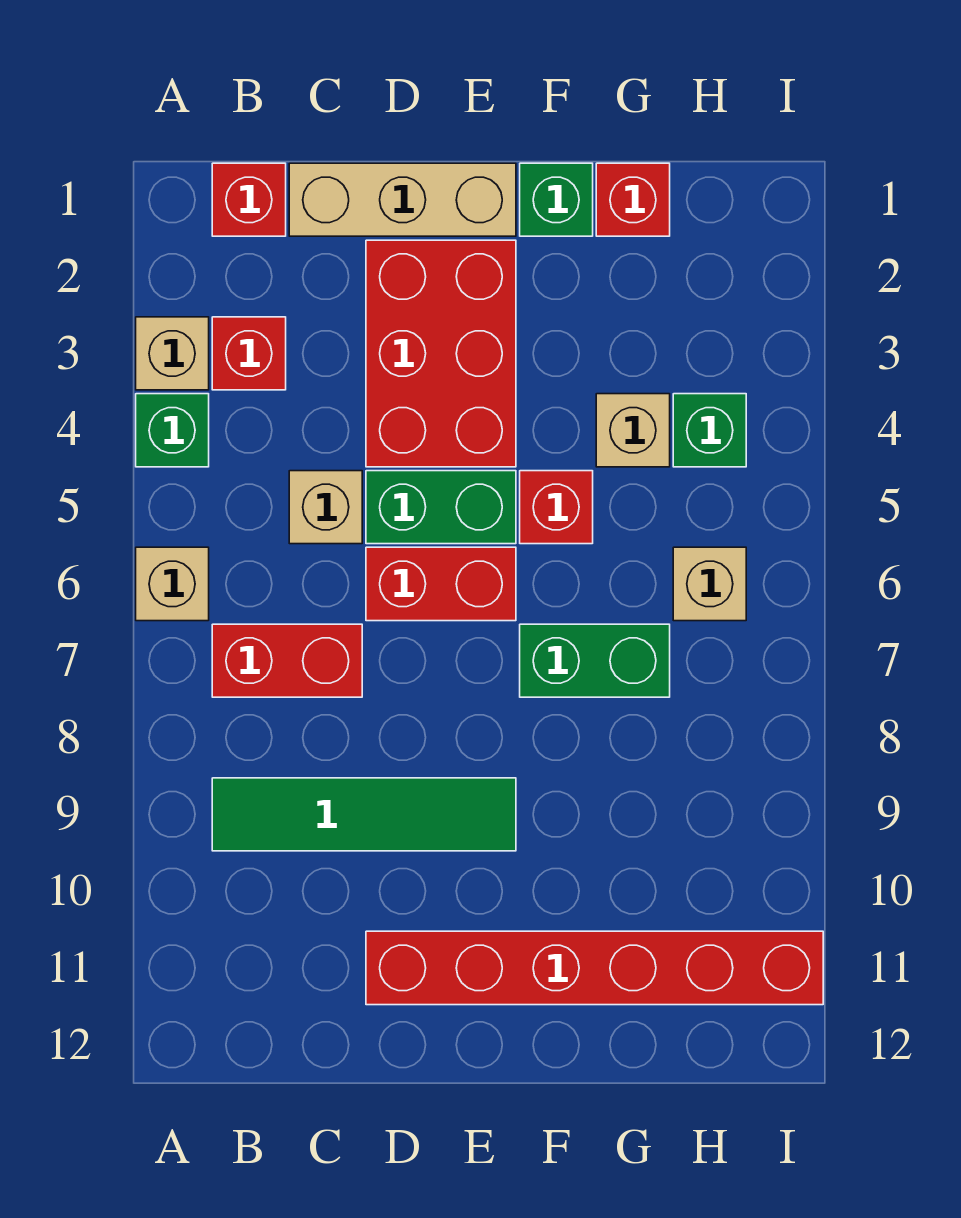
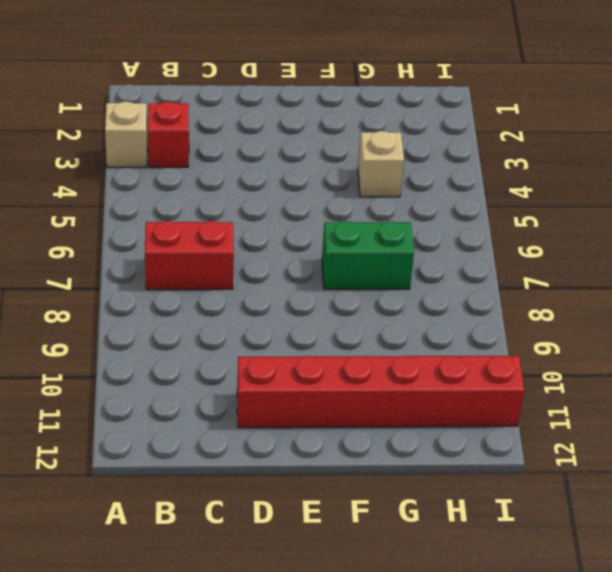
none -> green brick A4 level 1
none -> tan brick A6 level 1
none -> red brick B1 level 1

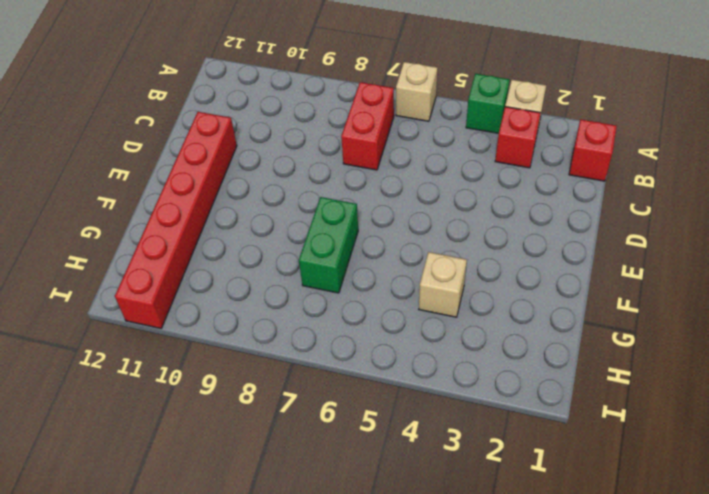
none -> green tile B9:E9 level 1
none -> tan brick C1:E1 level 1
none -> tan brick C5 level 1

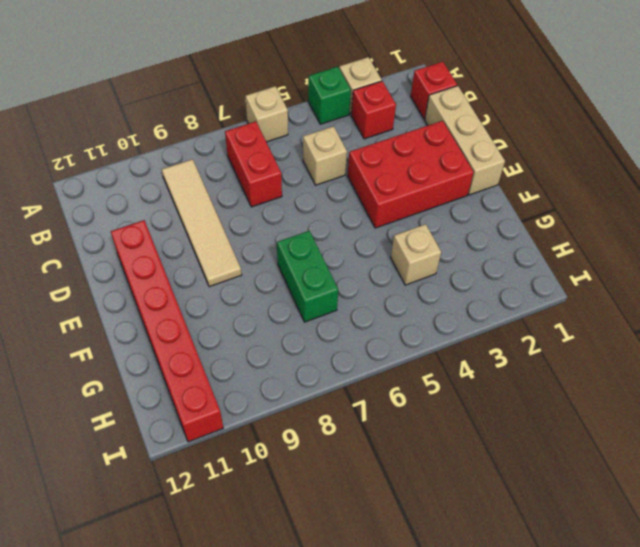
tan tile B9:E9 level 1 -> green tile B9:E9 level 1
none -> green brick D5:E5 level 1
none -> red brick D6:E6 level 1
none -> green brick F1 level 1

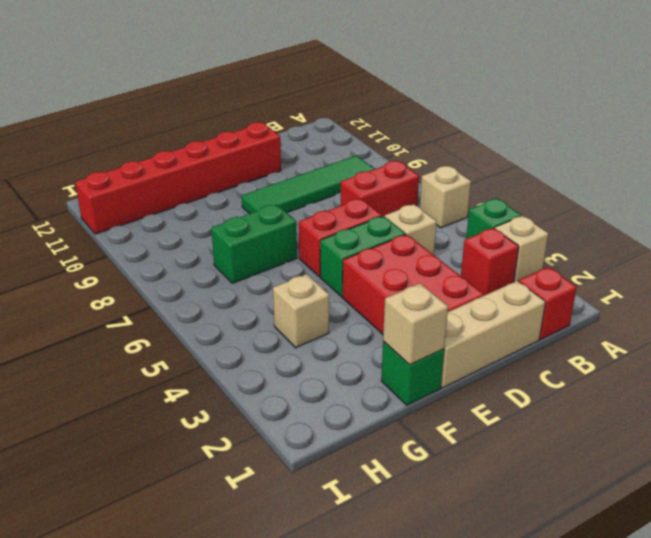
tan brick F1 level 2 -> tan brick H6 level 1
none -> red brick F5 level 1
none -> red brick G1 level 1
none -> green brick H4 level 1

